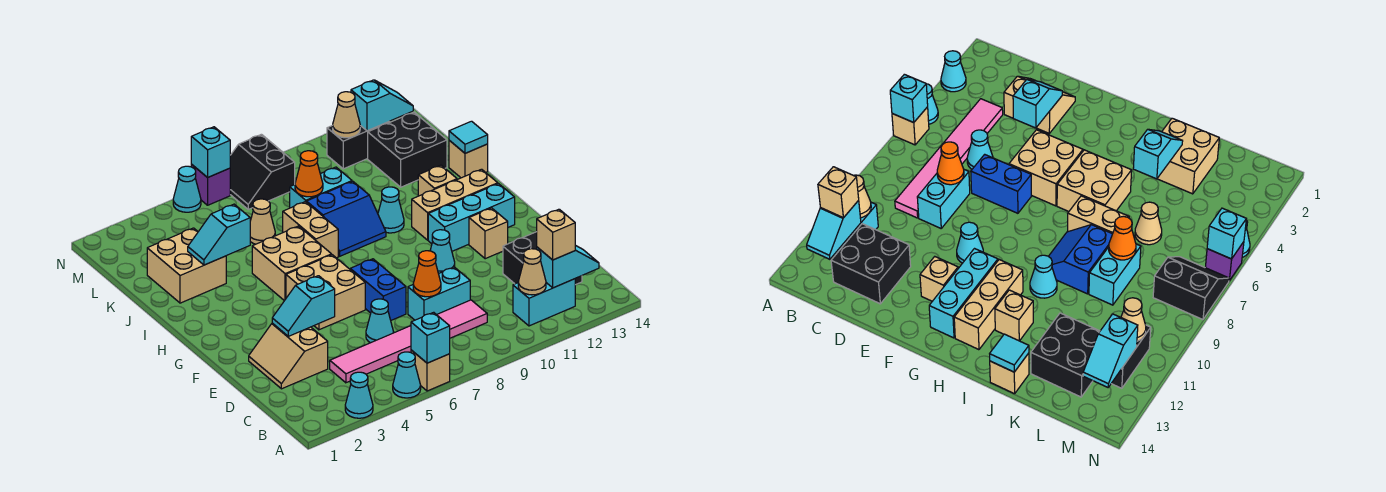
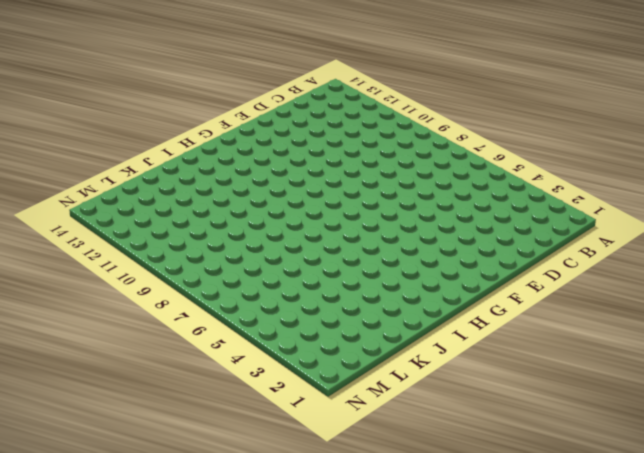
none -> cyan cone A3 level 1
none -> cyan cone A5 level 1
none -> tan brick A6 level 1
none -> cyan brick B11:B12 level 1

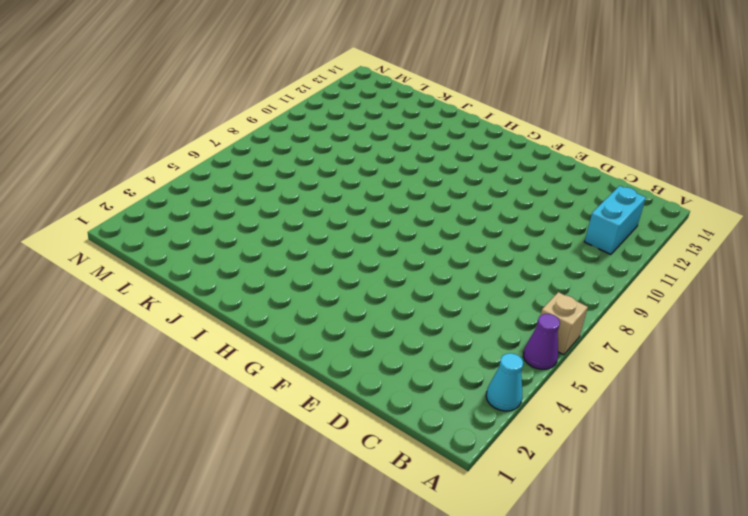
purple cone A5 level 1 -> cyan cone A5 level 1
none -> pink tile C4:C9 level 1
none -> black brick C12:D13 level 1
none -> tan slope D2:E3 level 1 top 3
none -> cyan cone D6 level 1

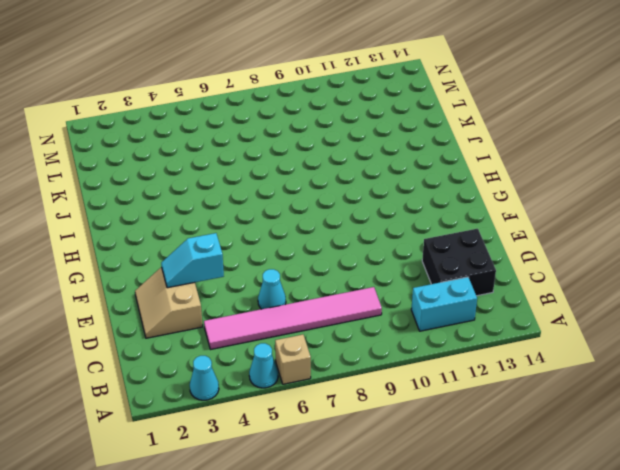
none -> cyan brick D8:D9 level 1
none -> blue brick E7:F7 level 1
none -> tan brick F5:G6 level 1
none -> cyan cone F10 level 1

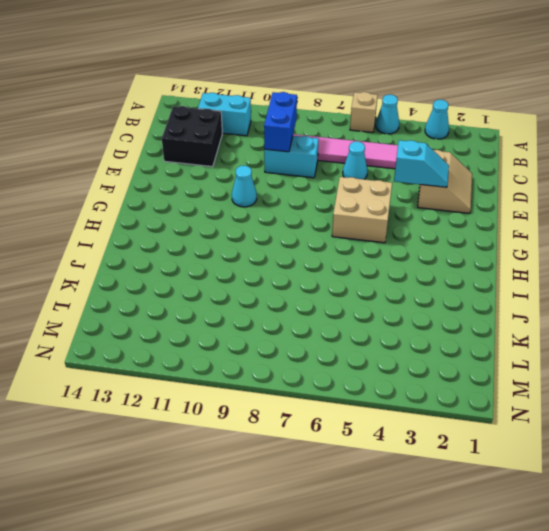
blue brick C9:D9 level 2 -> blue brick E7:F7 level 1
none -> tan brick F12 level 1
none -> cyan brick G11:G13 level 1
none -> tan brick H5:I6 level 1
none -> tan brick H11:H13 level 1

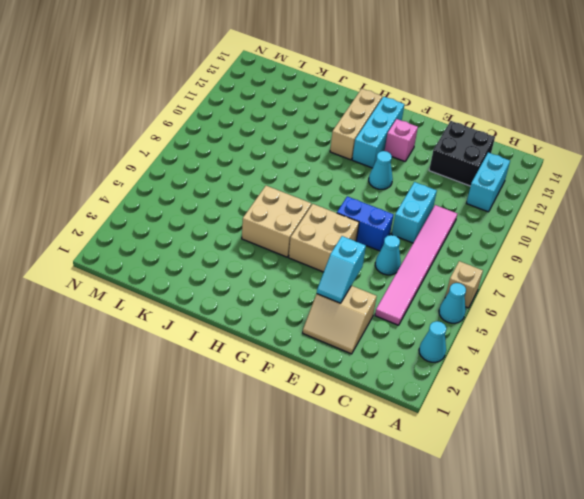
pink brick F12 level 1 -> tan brick F12 level 1
none -> tan brick I7:J7 level 1
none -> blue slope I8:J9 level 1 top J
none -> cyan cone I10 level 1
none -> tan brick I12 level 1

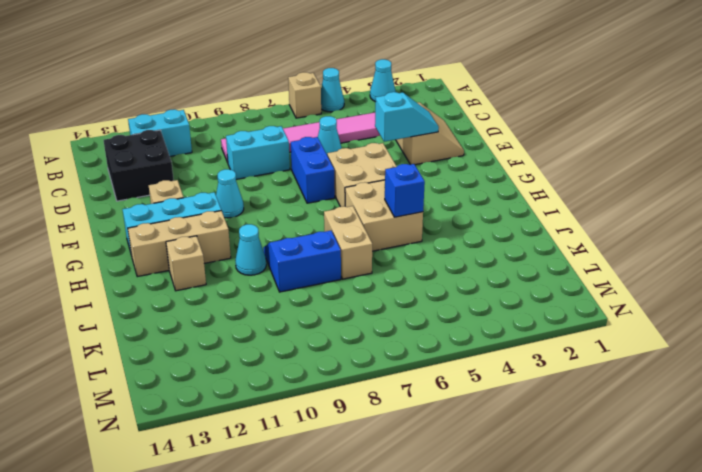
blue brick I5 level 2 -> none
none -> tan brick J2:K3 level 1
none -> tan brick J14 level 1
none -> tan cone K6 level 1
none -> cyan brick K8:K9 level 1

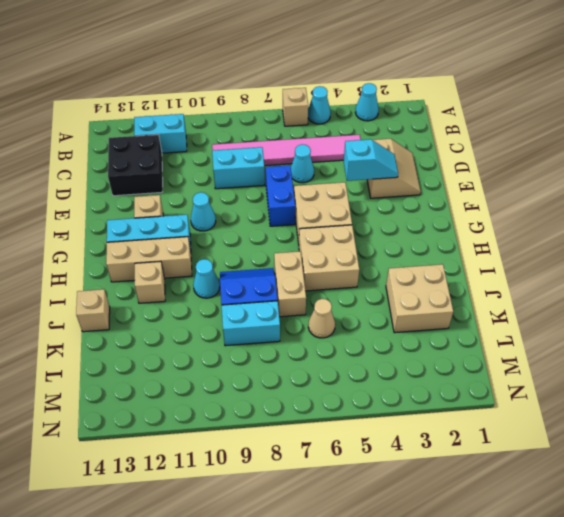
none -> black brick K12:L13 level 1
none -> black slope M7:N8 level 1 top 8
none -> black brick M11:M12 level 1
none -> cyan cone N5 level 1

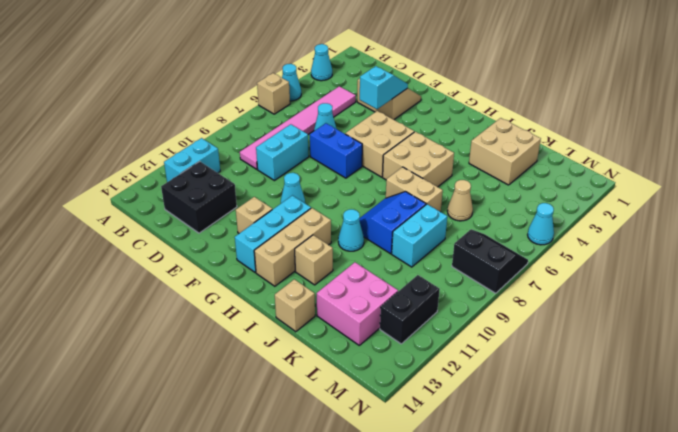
pink brick K12:L13 level 1 -> black brick K12:L13 level 1
none -> purple brick N6 level 1
none -> cyan brick A6 level 2
none -> tan cone B11 level 2
none -> cyan slope B12:B13 level 2 top 12

